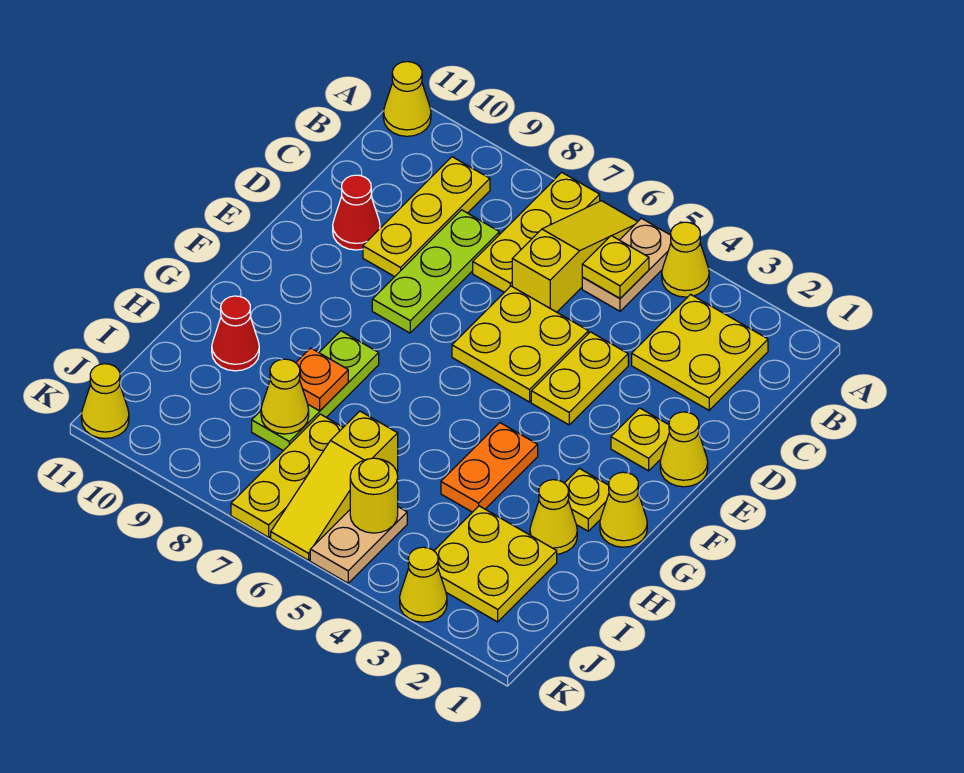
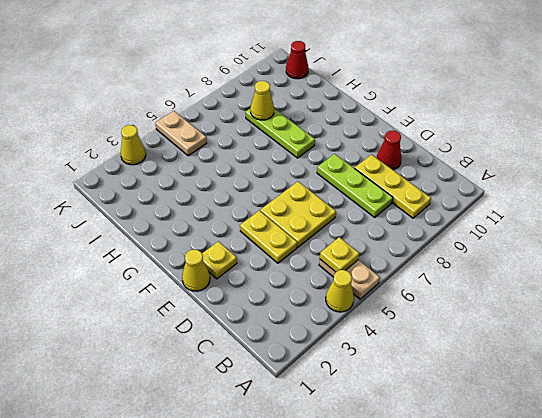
red cone J11 level 1 -> red cone H10 level 1
none -> yellow slope A6:C6 level 1 top C
none -> yellow plate A7:C7 level 1
none -> yellow cone A11 level 1

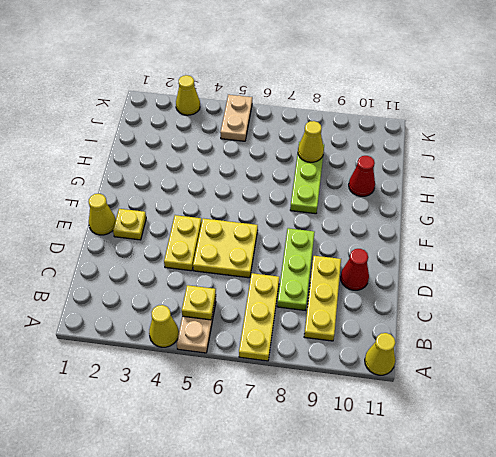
none -> yellow slope A6:C6 level 1 top C
none -> yellow plate B2:C3 level 1
none -> yellow cone G1 level 1

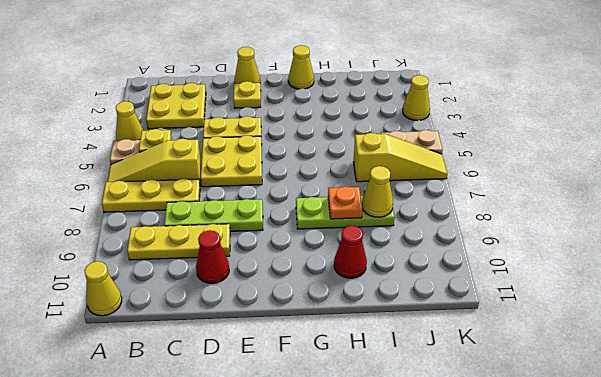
none -> yellow plate G2 level 1
none -> orange plate G4:H4 level 1
none -> yellow cone H2 level 1

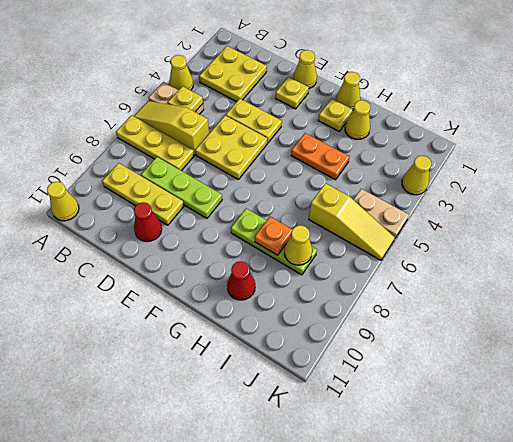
none -> yellow plate I2:J3 level 1
none -> yellow plate I7:K7 level 1
none -> yellow cone K11 level 1

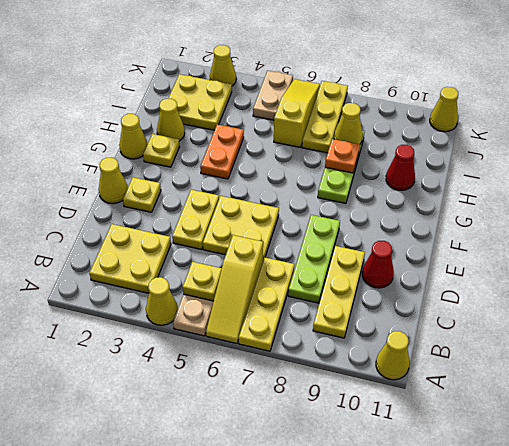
none -> yellow round brick J5 level 2

